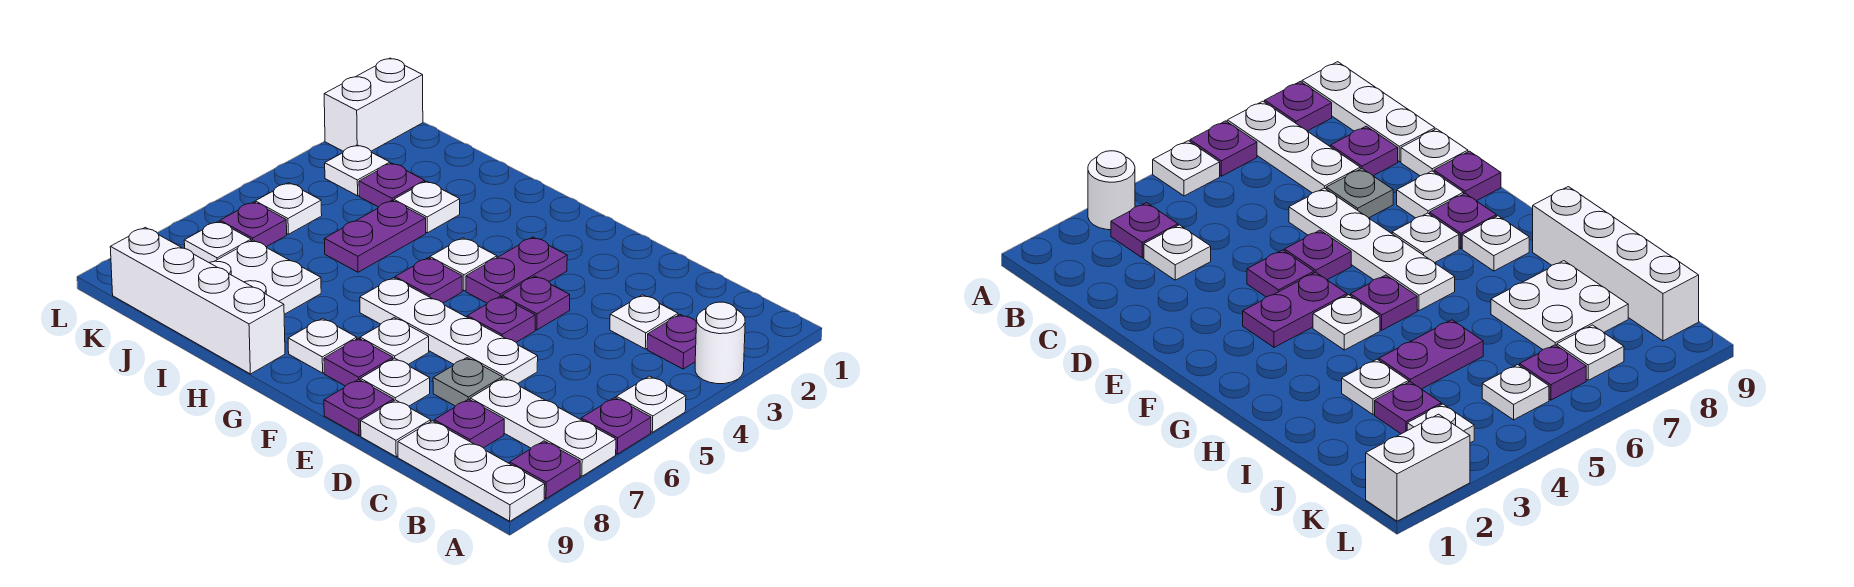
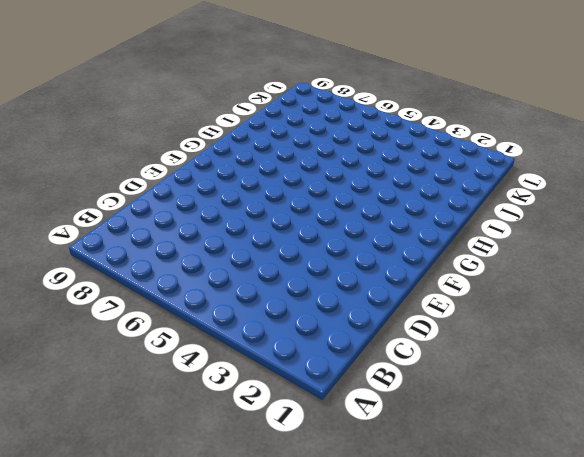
none -> white round brick A3 level 1
none -> white plate A5 level 1
none -> purple plate A6 level 1
none -> white plate A7:C7 level 1

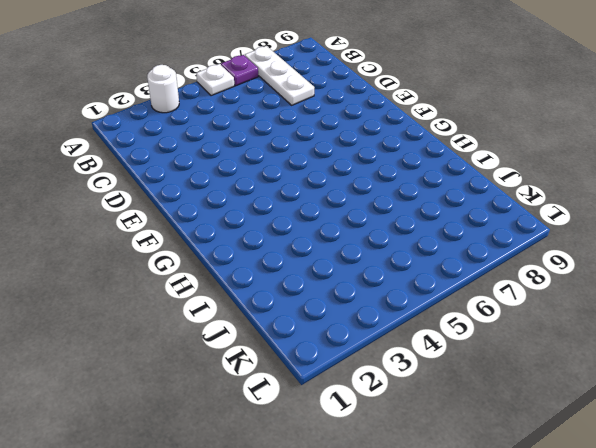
none -> purple plate A8 level 1
none -> white plate A9:C9 level 1
none -> purple plate B3 level 1
none -> white plate C3 level 1

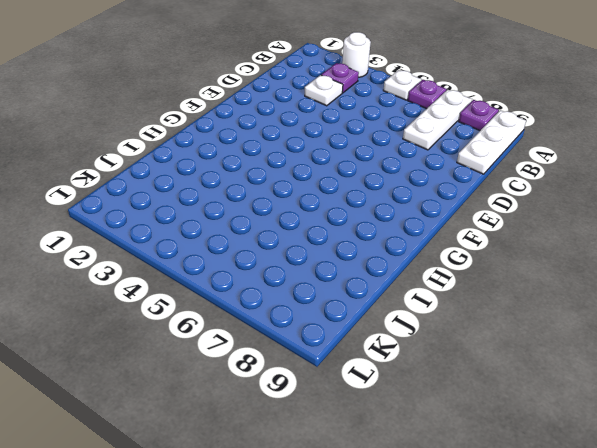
none -> purple plate C8 level 1
none -> white plate D6:G6 level 1
none -> grey plate D7 level 1
none -> white plate D9 level 1

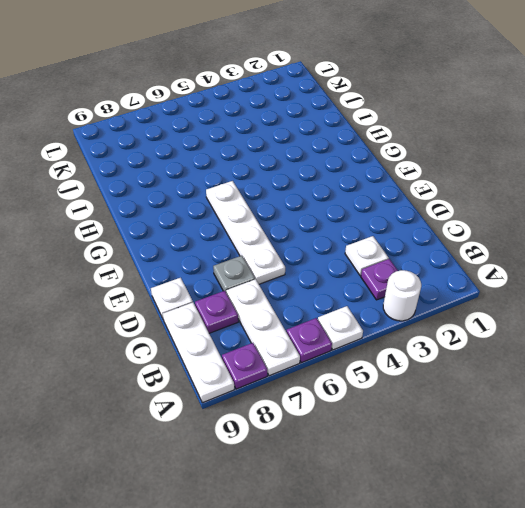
none -> purple plate E4 level 1
none -> purple plate E5 level 1
none -> white plate E8 level 1
none -> purple plate E9 level 1

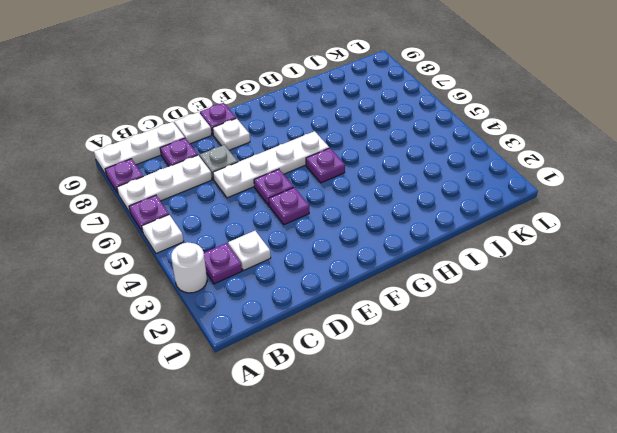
none -> purple plate F3:F4 level 1
none -> white plate F7 level 1
none -> purple plate F8 level 1
none -> white plate G4 level 1

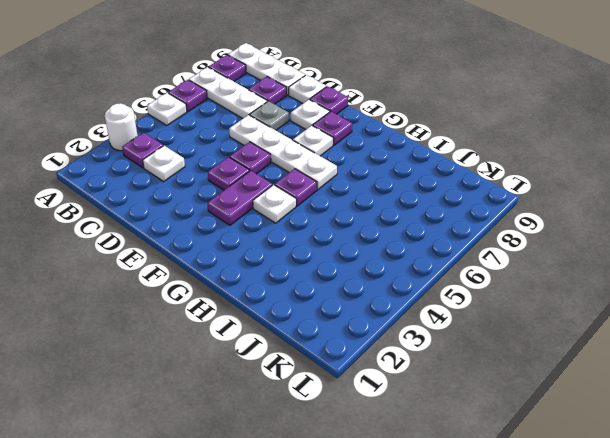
none -> white plate G8 level 1
none -> white brick H9:K9 level 1
none -> white plate I3 level 1
none -> purple plate I4:I5 level 1

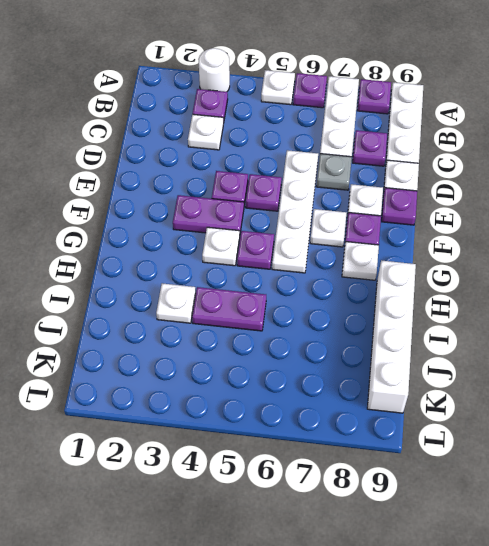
none -> white plate I7:J8 level 1
none -> purple plate J3 level 1
none -> white plate K3 level 1
none -> white plate K5 level 1

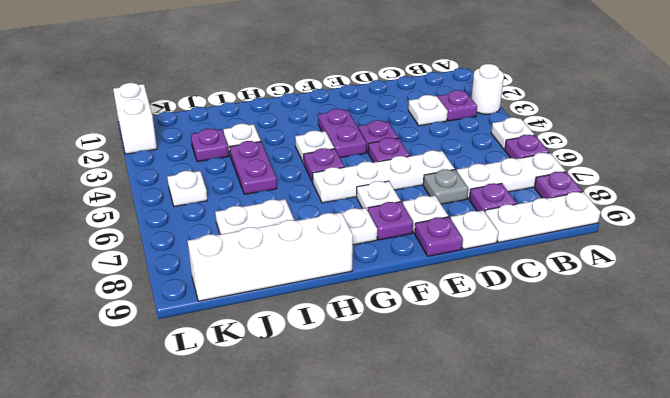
none -> white plate K3 level 1
none -> purple plate K6 level 1
none -> white plate K7 level 1

